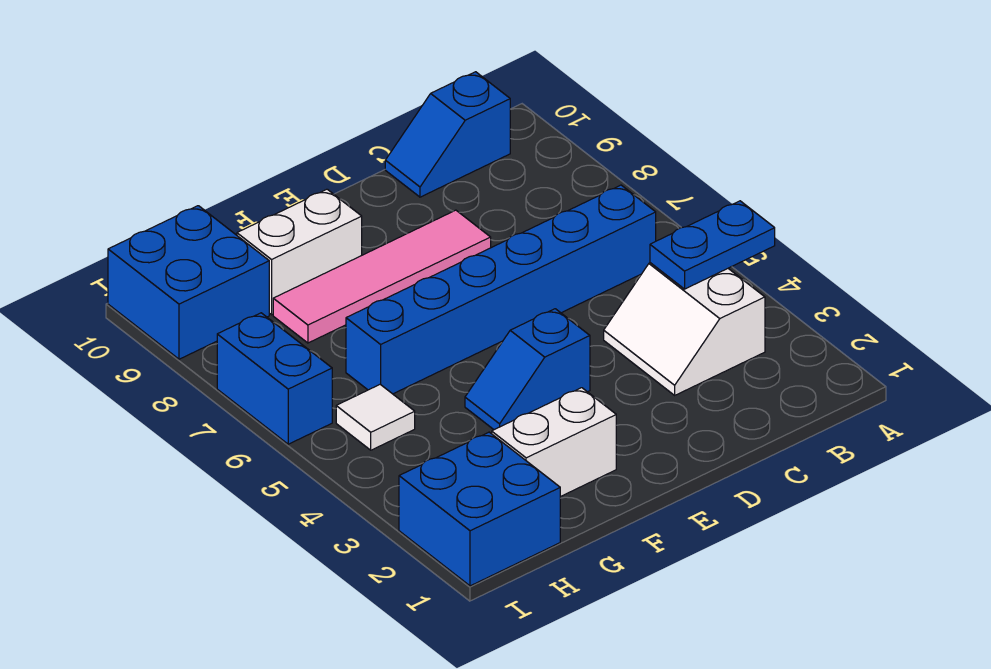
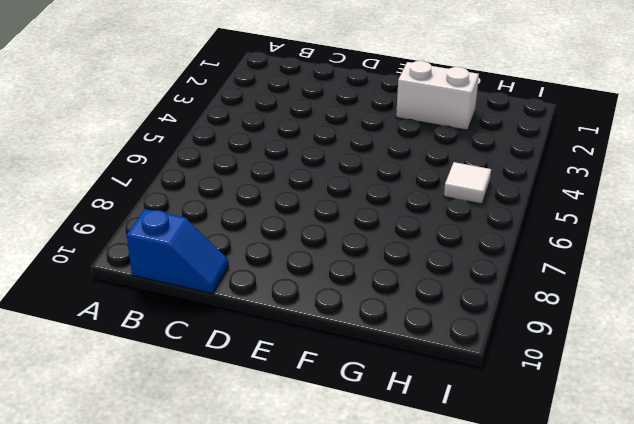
none -> white slope B3:C4 level 1 top B
none -> blue brick B6:G6 level 1
none -> pink tile D8:G8 level 1

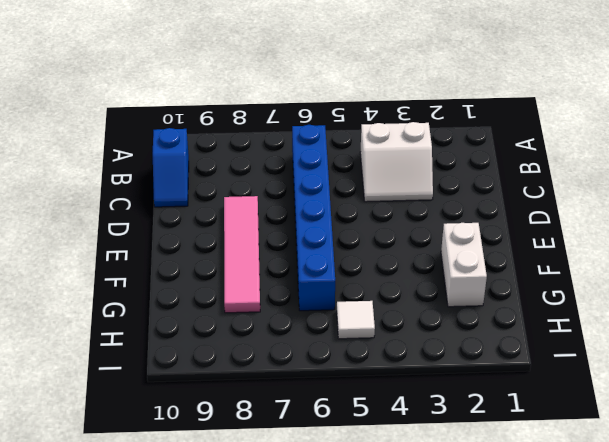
none -> blue slope E4:F4 level 1 top E
none -> white brick F9:G9 level 1
none -> blue brick H1:I2 level 1

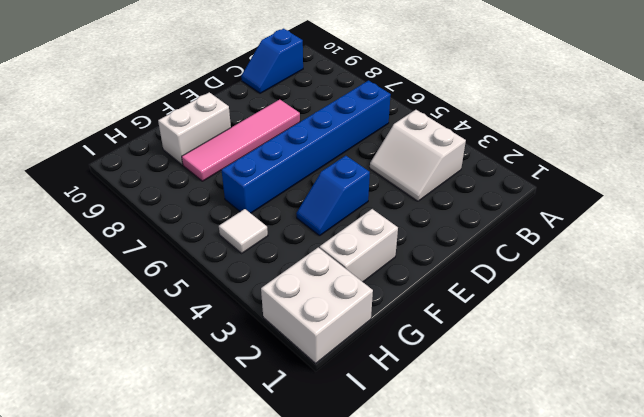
white brick H1:I2 level 1 -> blue brick H1:I2 level 1
none -> blue brick H9:I10 level 1
none -> blue brick I6:I7 level 1
none -> blue plate A4:B4 level 2

